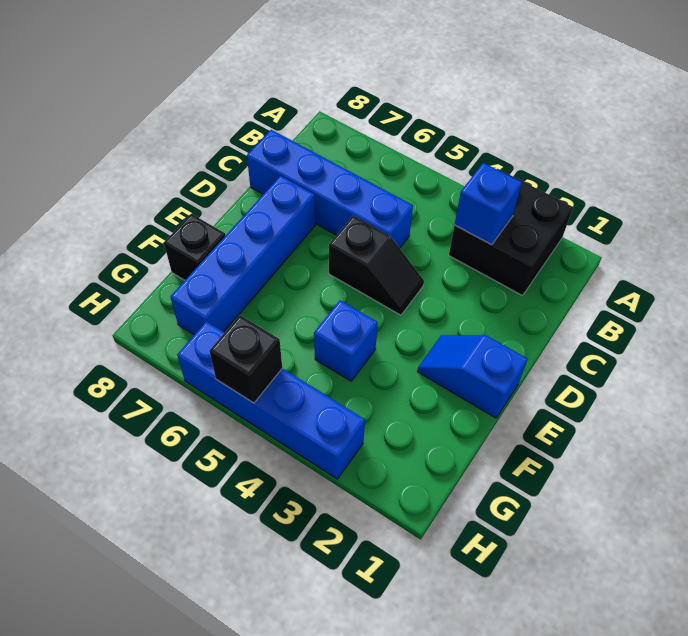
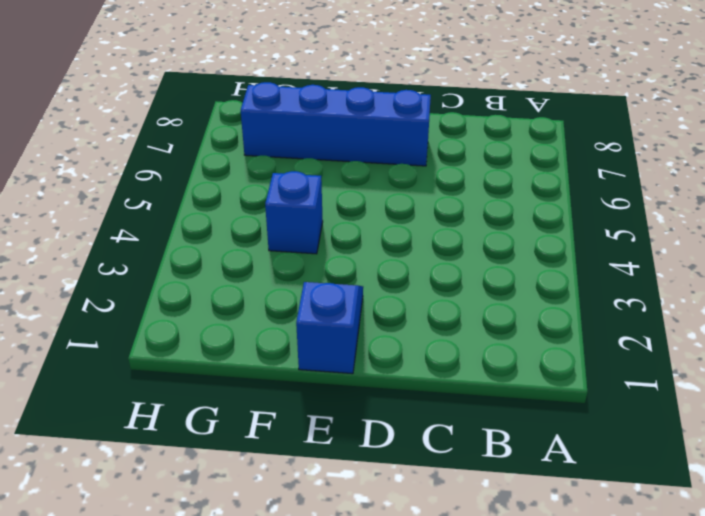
none -> black brick A2:B3 level 1
none -> blue brick C5:C8 level 1

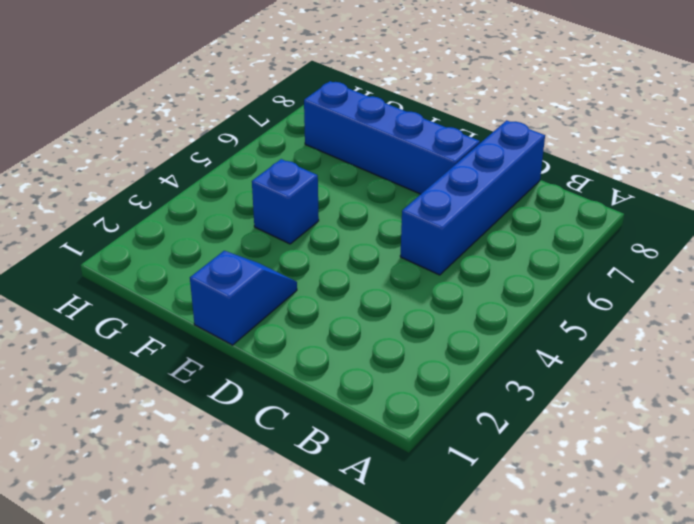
none -> black brick A2:B3 level 1
none -> black slope D4:D5 level 1 top 5

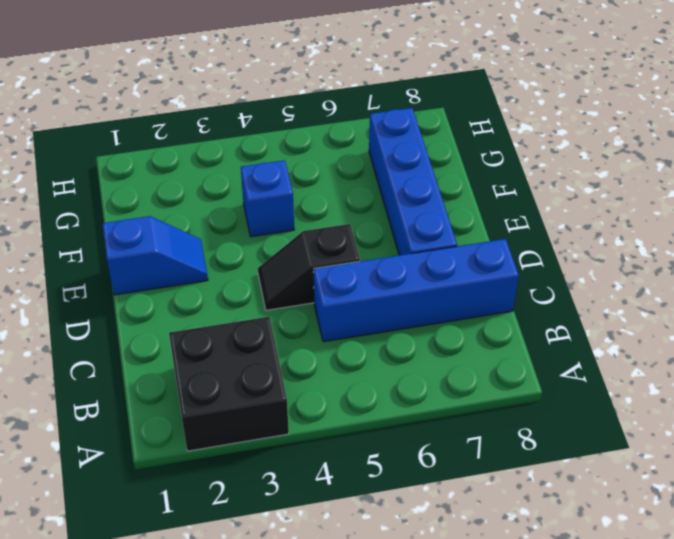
none -> black brick F8 level 1
none -> blue brick H3:H6 level 1

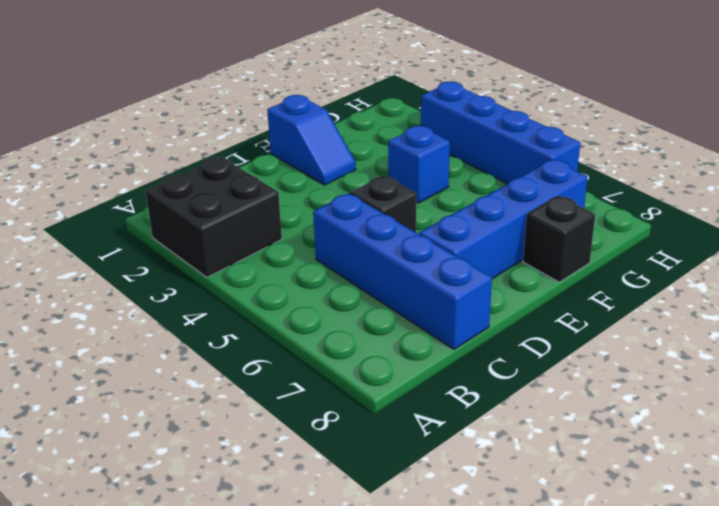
none -> blue brick B3 level 2
none -> black brick H5 level 2

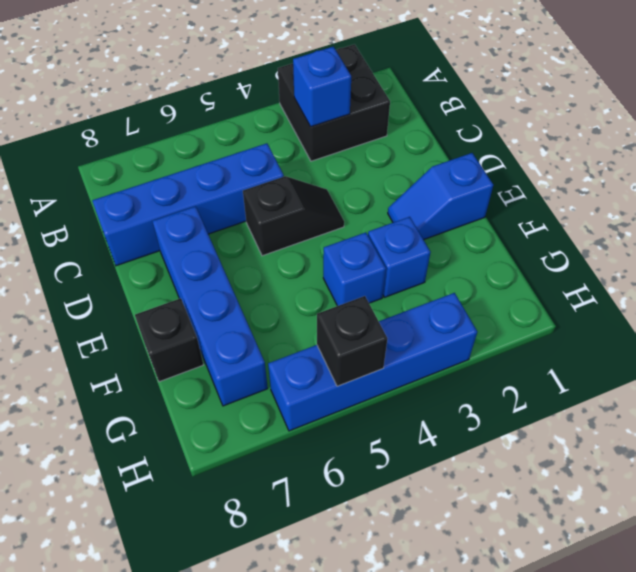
blue brick F3 level 1 -> none

